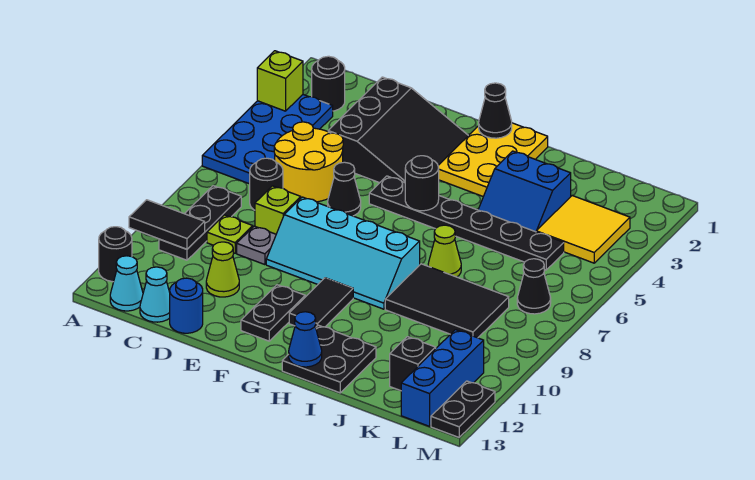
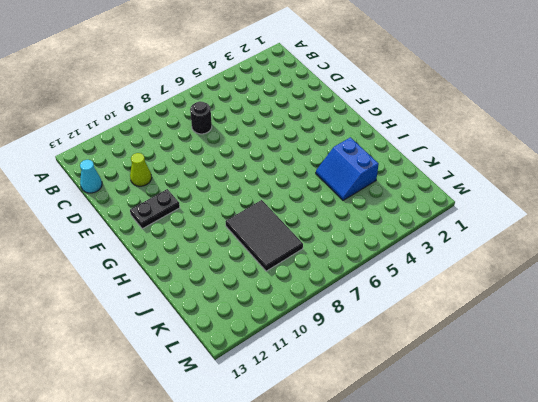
none -> blue plate A3:B6 level 1
none -> black round brick A12 level 1
none -> black round brick B2 level 1
none -> black plate B8:B10 level 1

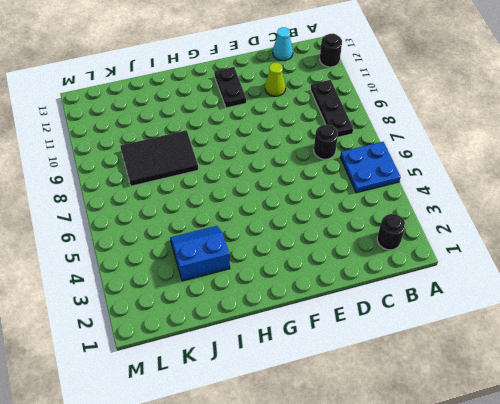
blue plate A5:B6 level 1 -> blue plate A3:B6 level 1
none -> cyan cone B13 level 1
none -> yellow round brick C5:D6 level 1
none -> lime plate C9 level 1
none -> black slope D2:F4 level 1 top D

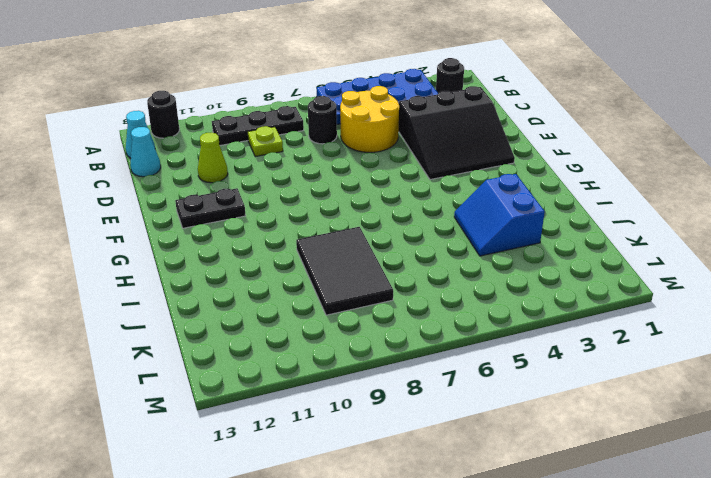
none -> lime brick D8 level 1
none -> grey plate D9 level 1
none -> blue round brick D13 level 1
none -> black cone E6 level 1

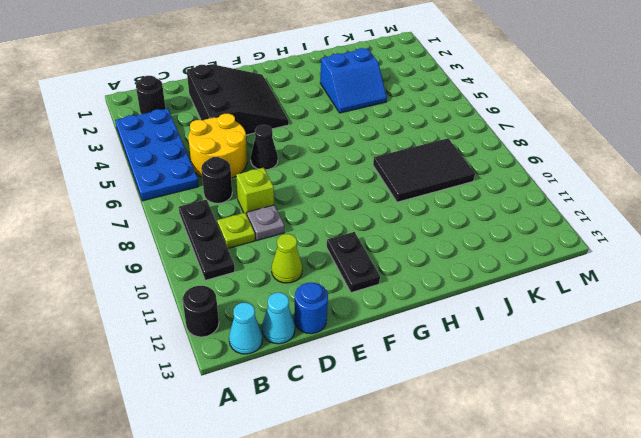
none -> cyan slope E8:H9 level 1 top 8
none -> black plate F5:K5 level 1
none -> yellow plate G1:H3 level 1
none -> black tile G10:G11 level 1

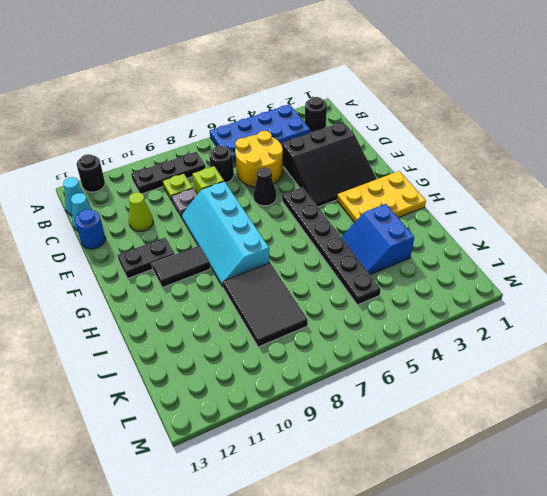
none -> black plate H12:I13 level 1
none -> lime cone I7 level 1
none -> yellow tile K3:L4 level 1
none -> black brick K12 level 1

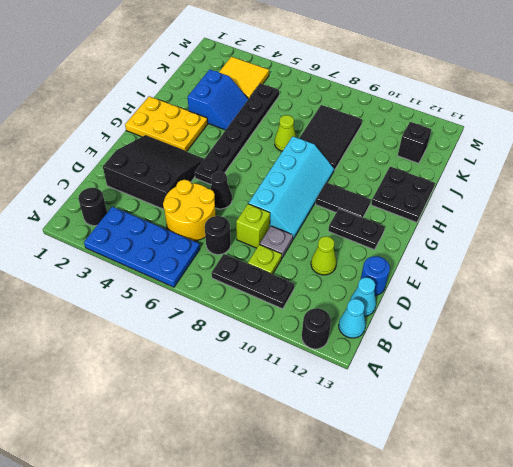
none -> black cone L7 level 1
none -> blue brick L11:L13 level 1
none -> black plate M12:M13 level 1
none -> lime brick A3 level 2

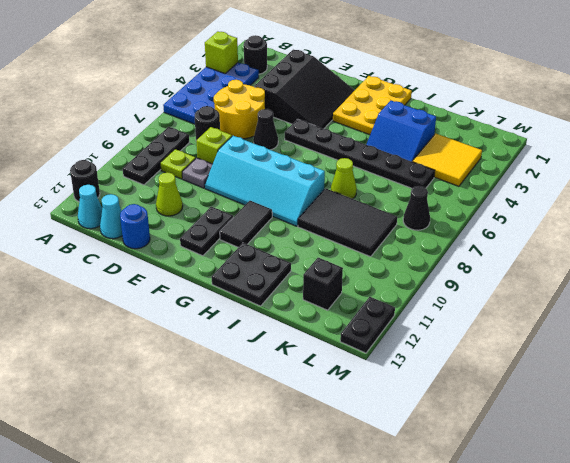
none -> blue brick L11:L13 level 1
none -> black tile A10:B10 level 2
none -> black cone G1 level 2
none -> black round brick G5 level 2

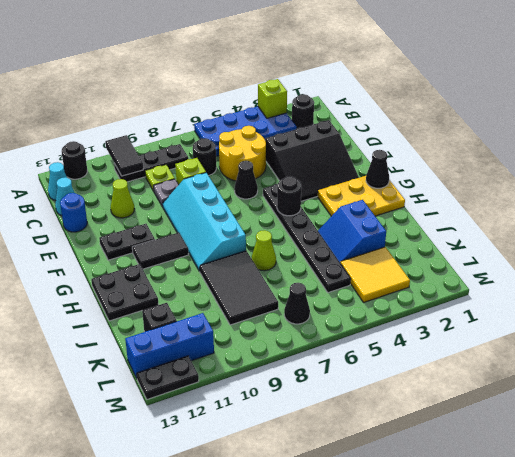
none -> blue cone H13 level 2

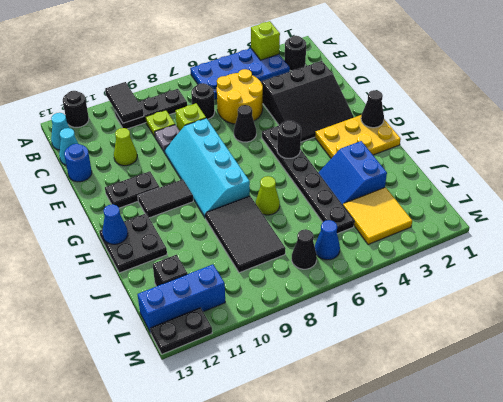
blue cone L6 level 1 -> none

